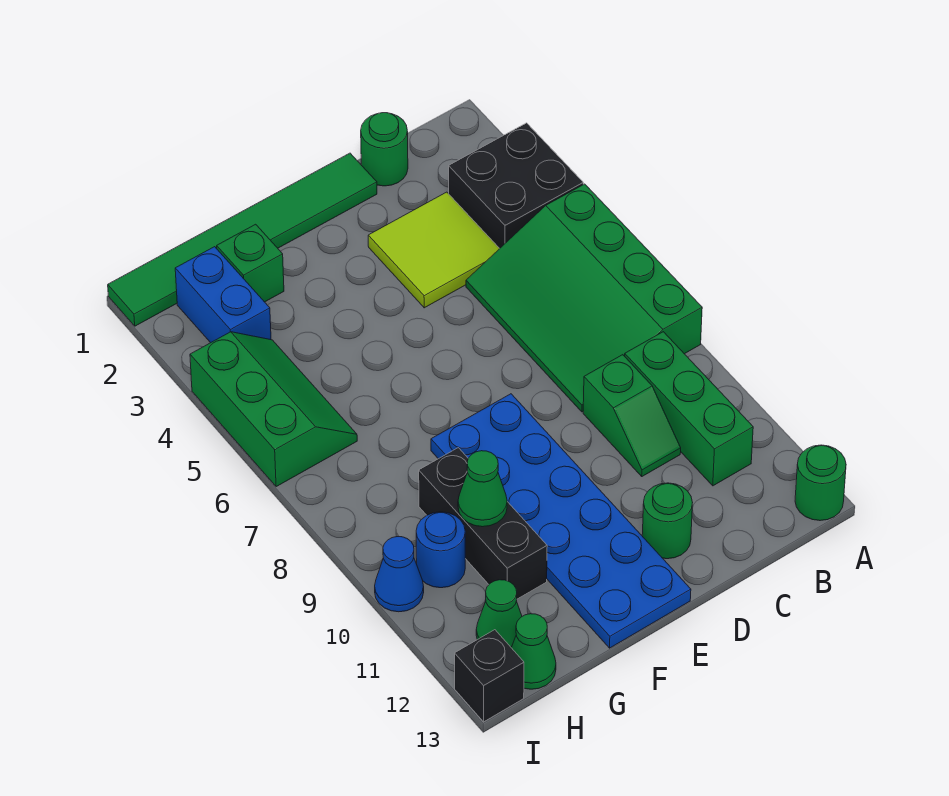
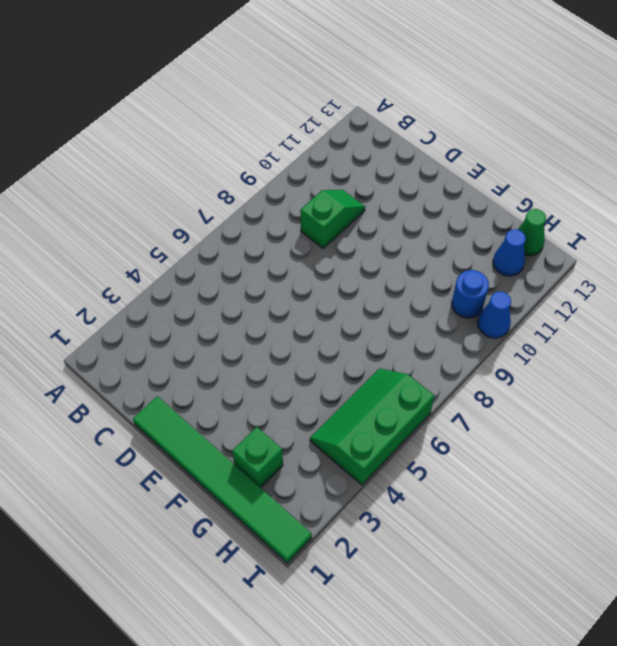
blue cone H12 level 1 -> green cone H12 level 1
none -> black brick A3:B4 level 1
none -> green slope A5:C8 level 1 top A
none -> green round brick A13 level 1

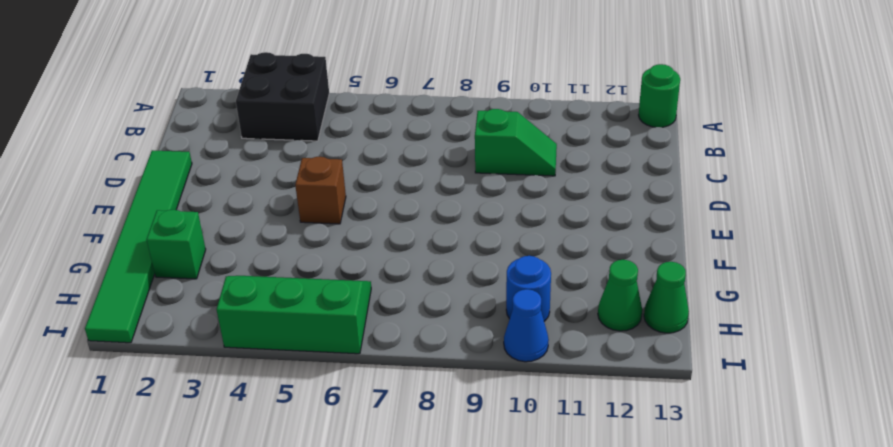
brown brick E5 level 1 -> none
none -> green slope A5:C8 level 1 top A
none -> green brick B9:B11 level 1
none -> green round brick C1 level 1

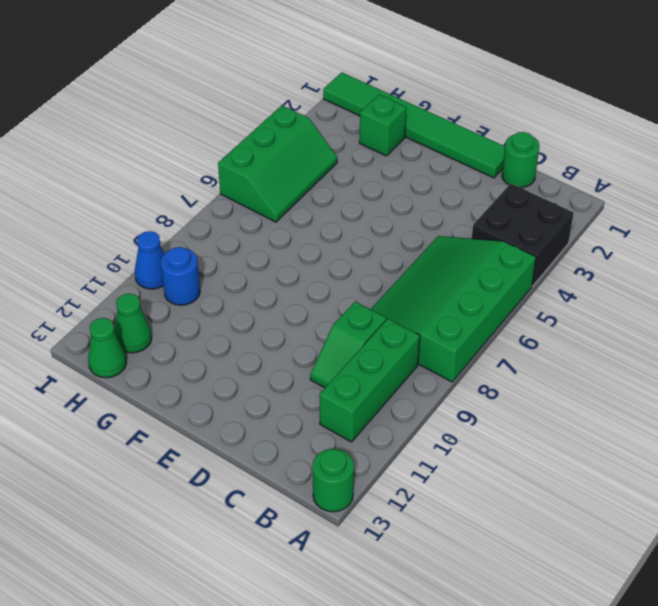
none -> lime tile C3:D4 level 1
none -> green round brick D12 level 1
none -> blue plate E8:F13 level 1

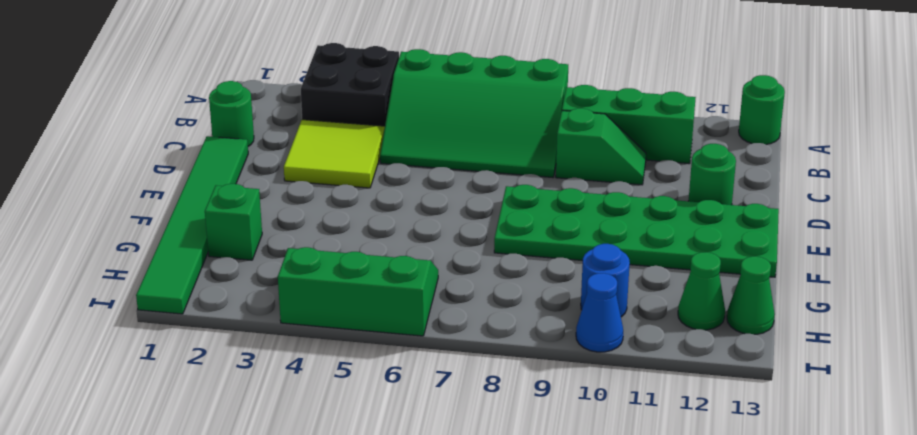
green plate E8:F13 level 1 -> blue plate E8:F13 level 1
none -> black brick G9:G11 level 1
none -> blue brick H2:H3 level 1
none -> black brick I13 level 1

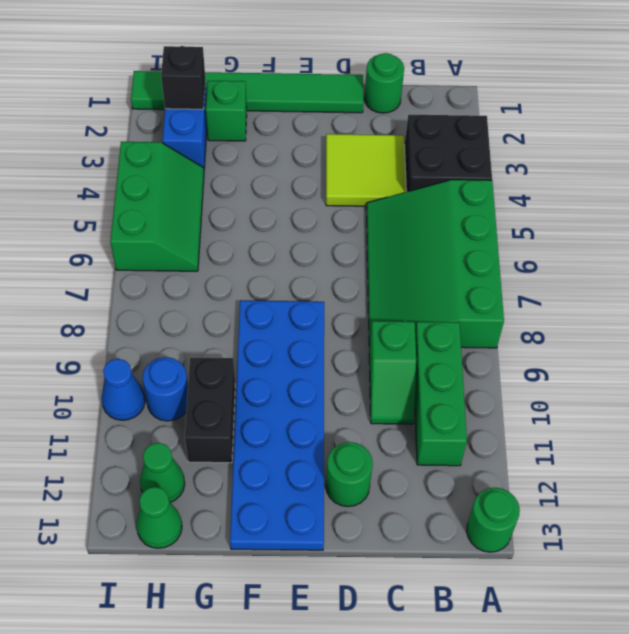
black brick G10:G11 level 1 -> black brick G9:G11 level 1
black brick H2 level 2 -> black brick I13 level 1
none -> green cone G10 level 2

